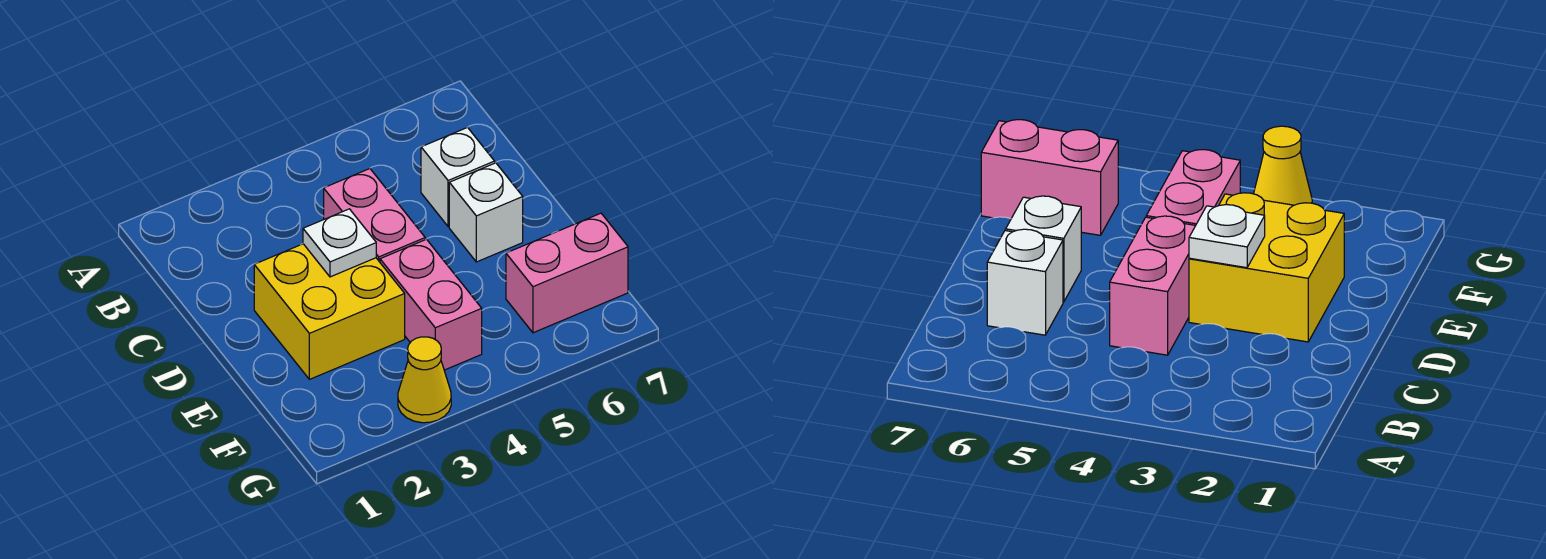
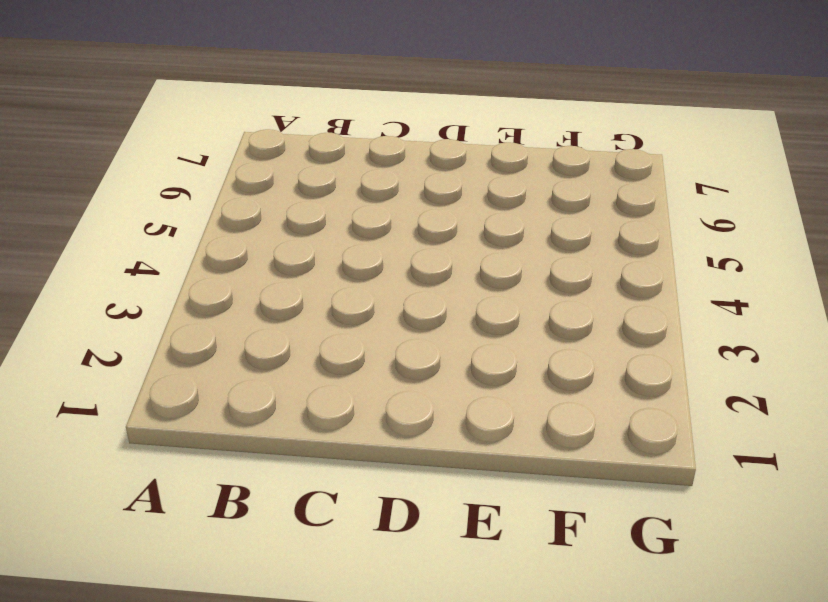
none -> pink brick C4:D4 level 1
none -> white brick C6 level 1

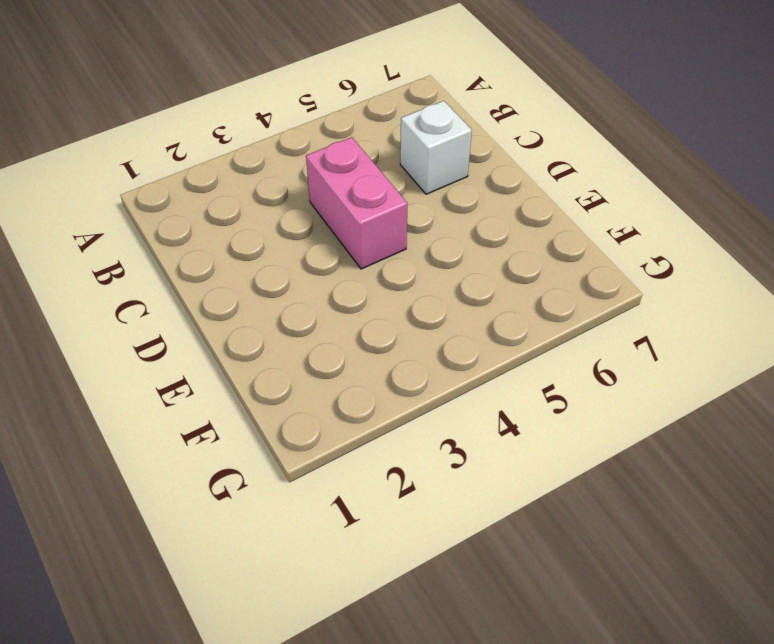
none -> yellow brick D2:E3 level 1
none -> white brick D6 level 1

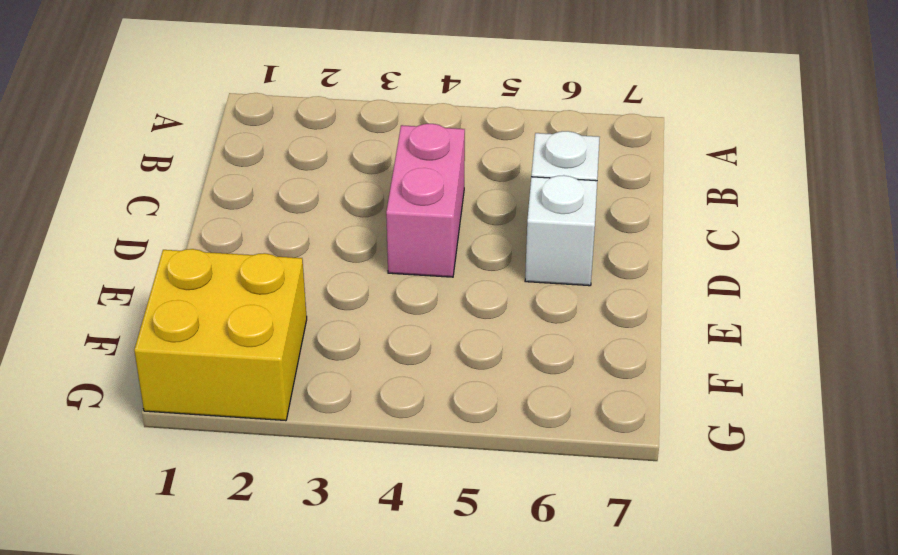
yellow brick F1:G2 level 1 -> yellow brick D2:E3 level 1
none -> pink brick E4:F4 level 1
none -> pink brick F6:F7 level 1

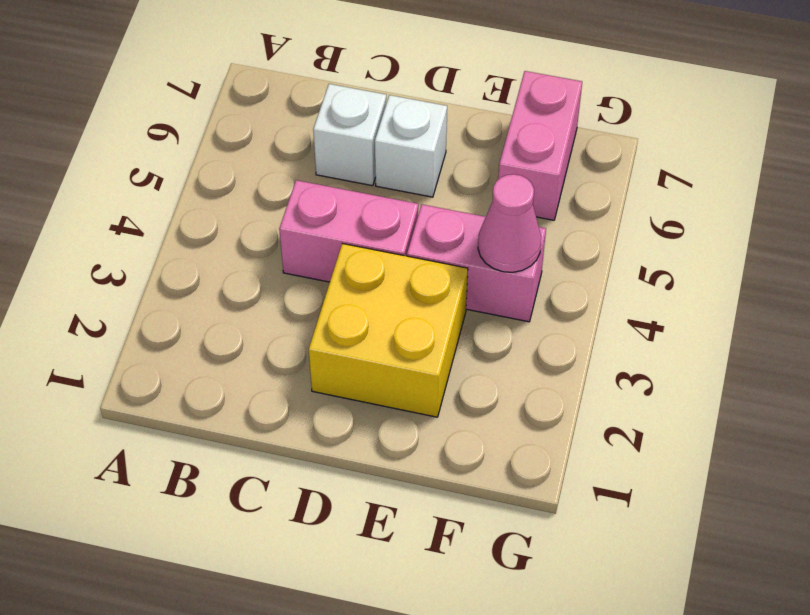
pink cone F4 level 2 -> none
none -> yellow cone G3 level 1
none -> white plate D3 level 2

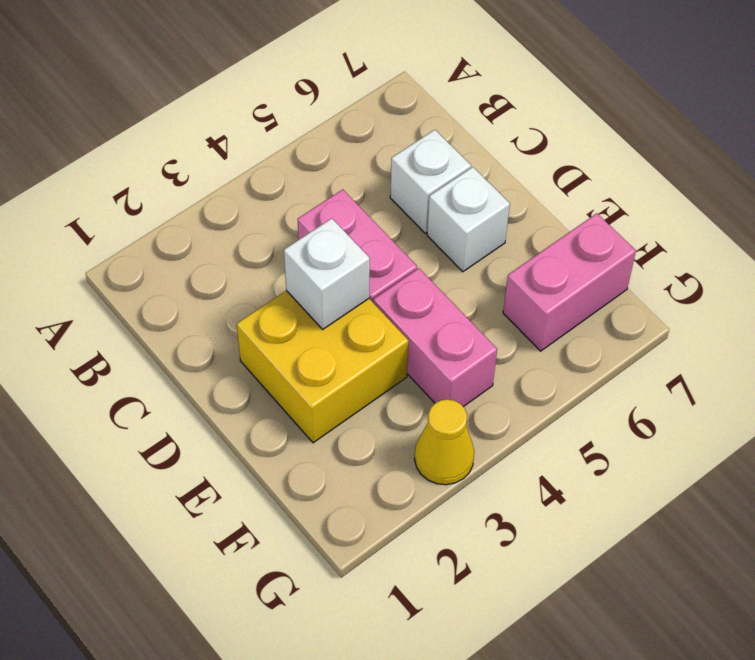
white brick D3 level 2 -> white plate D3 level 2

